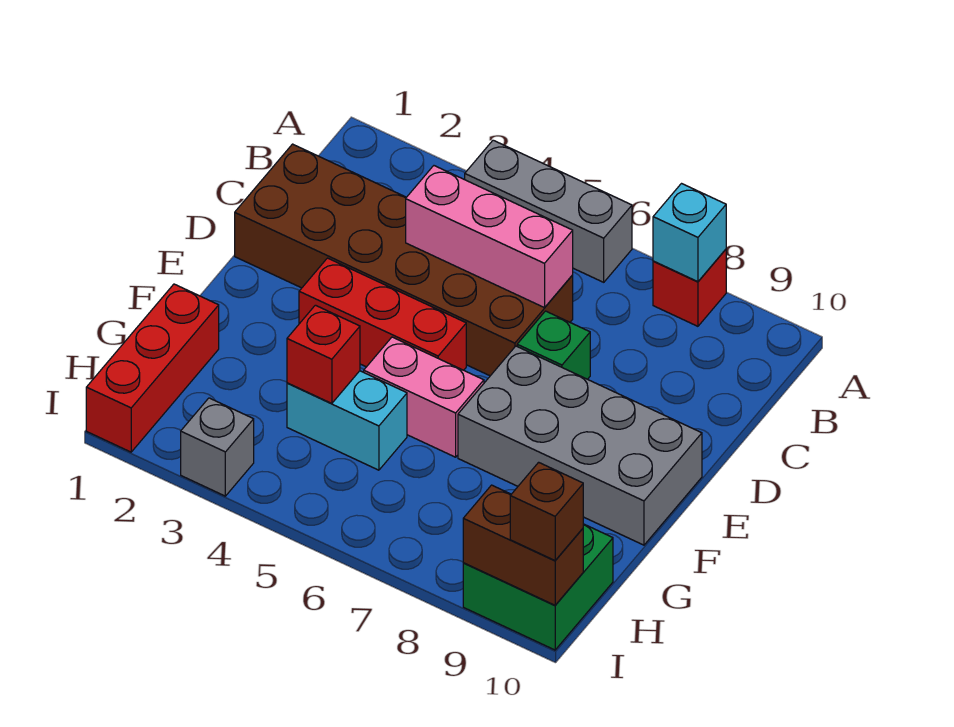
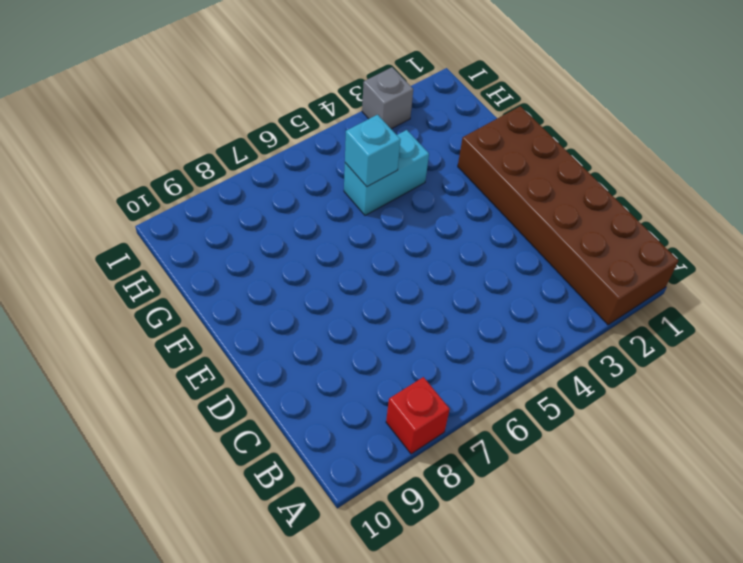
brown brick A1:F2 level 1 -> brown brick C1:D6 level 1
cyan brick G5 level 2 -> cyan brick A8 level 2
none -> grey brick A4:A6 level 1
none -> green brick D7 level 1
none -> red brick E3:E5 level 1

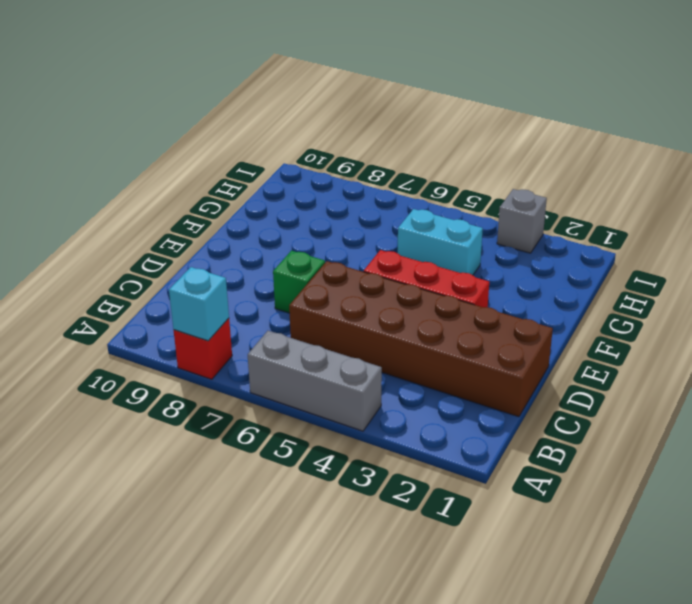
none -> grey brick E7:F10 level 1
none -> pink brick F5:F6 level 1
none -> red brick G1:I1 level 1

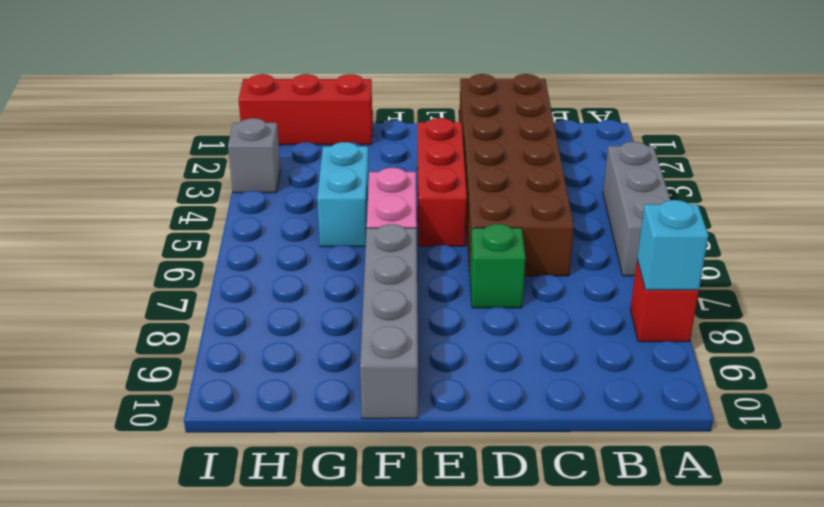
grey brick F7:F10 level 1 -> grey brick E7:F10 level 1
none -> green brick H9:I10 level 1
none -> pink brick C4:C6 level 2
none -> red brick G4 level 2

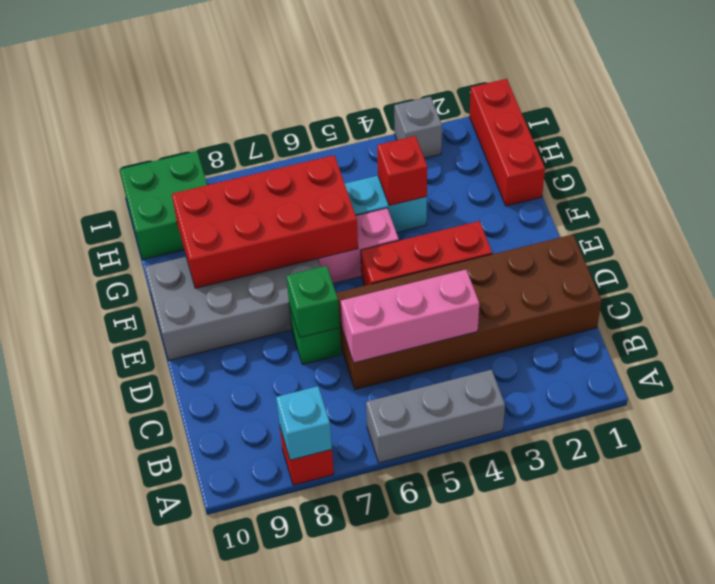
green brick D7 level 2 -> none
red brick F6:G9 level 2 -> none
none -> brown brick I9:I10 level 2
none -> brown brick I10 level 3

